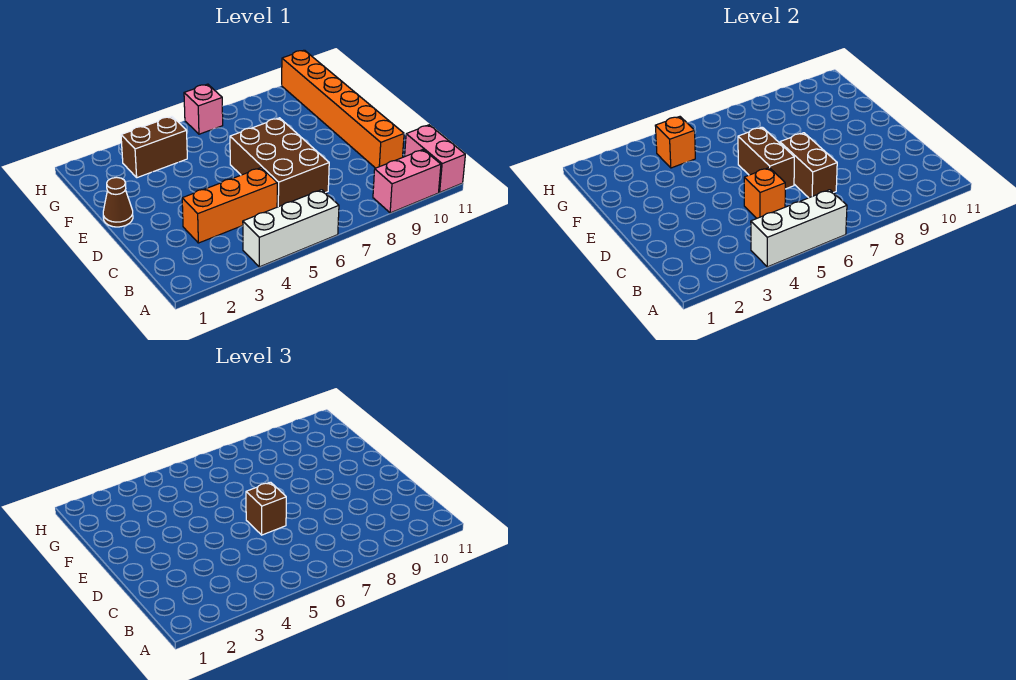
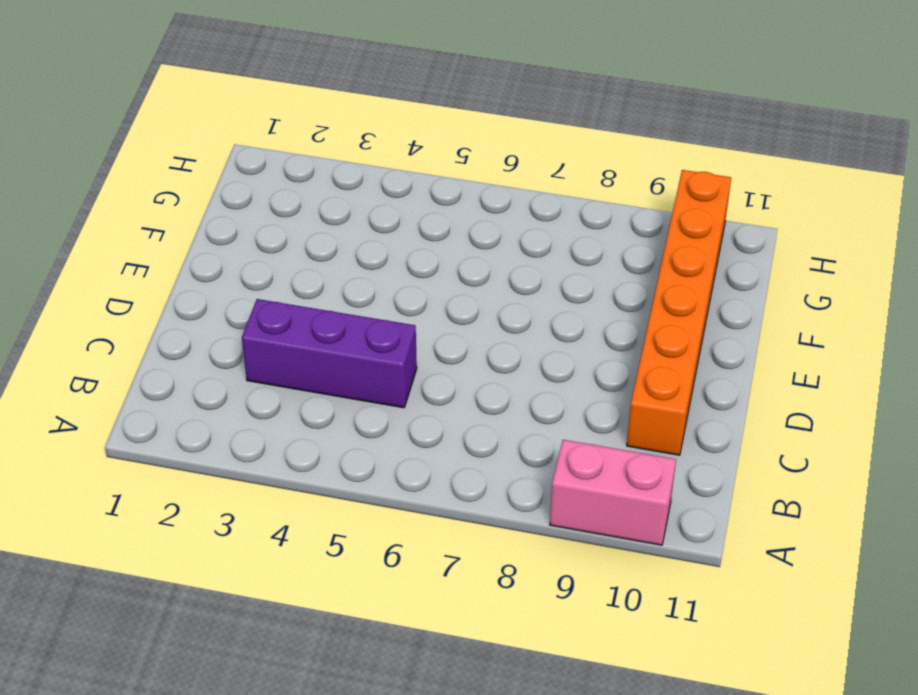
purple brick C3:C5 level 1 -> orange brick C3:C5 level 1
none -> white brick A4:A6 level 1
none -> pink brick A11:B11 level 1
none -> brown brick C6:E7 level 1

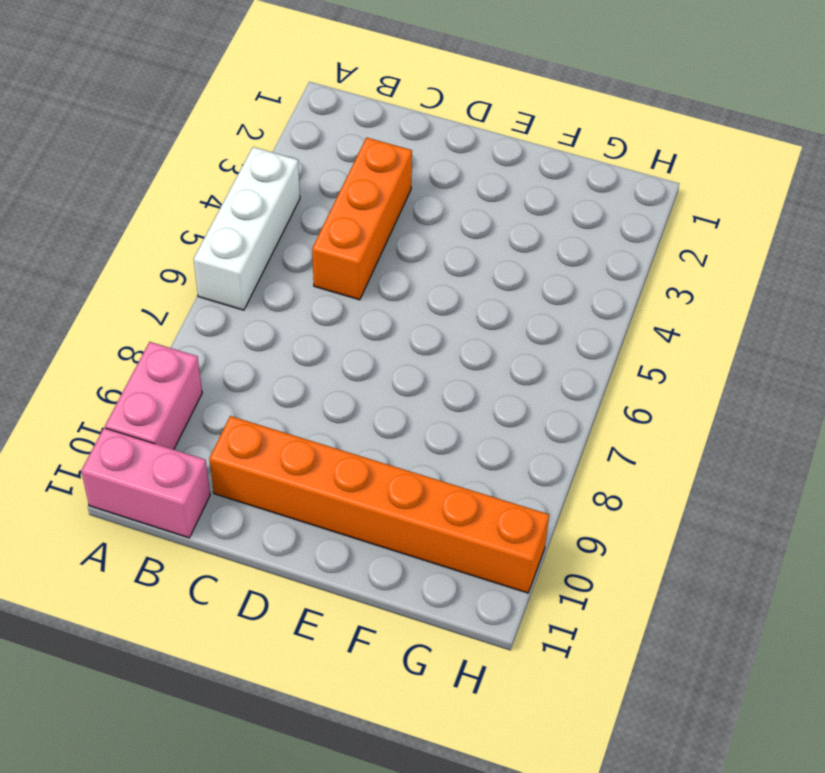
none -> brown brick C6:E7 level 1
none -> brown cone E1 level 1
none -> brown brick G3:G4 level 1

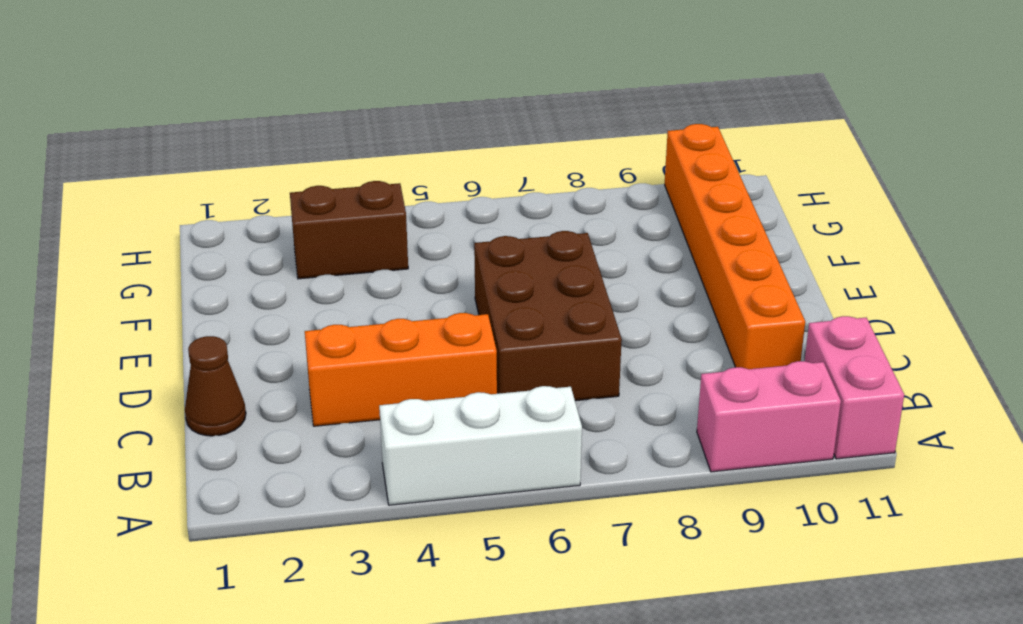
brown cone C1 level 1 -> brown cone E1 level 1
none -> pink brick H6 level 1
none -> white brick A4:A6 level 2
none -> orange brick C5 level 2

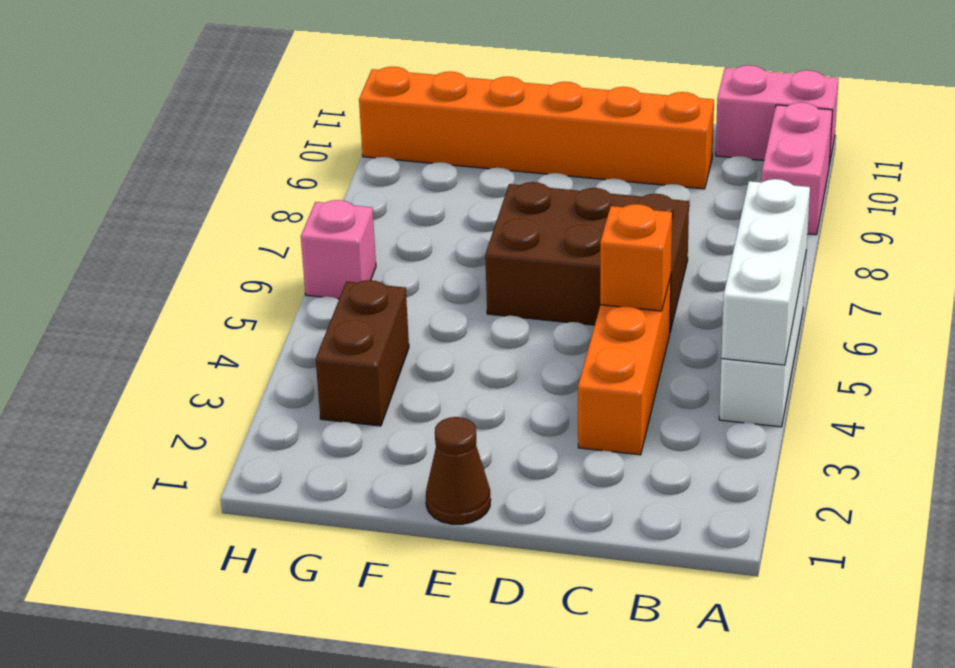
none -> brown brick C7:D7 level 2
none -> brown brick D6:E6 level 2
none -> orange brick G4 level 2

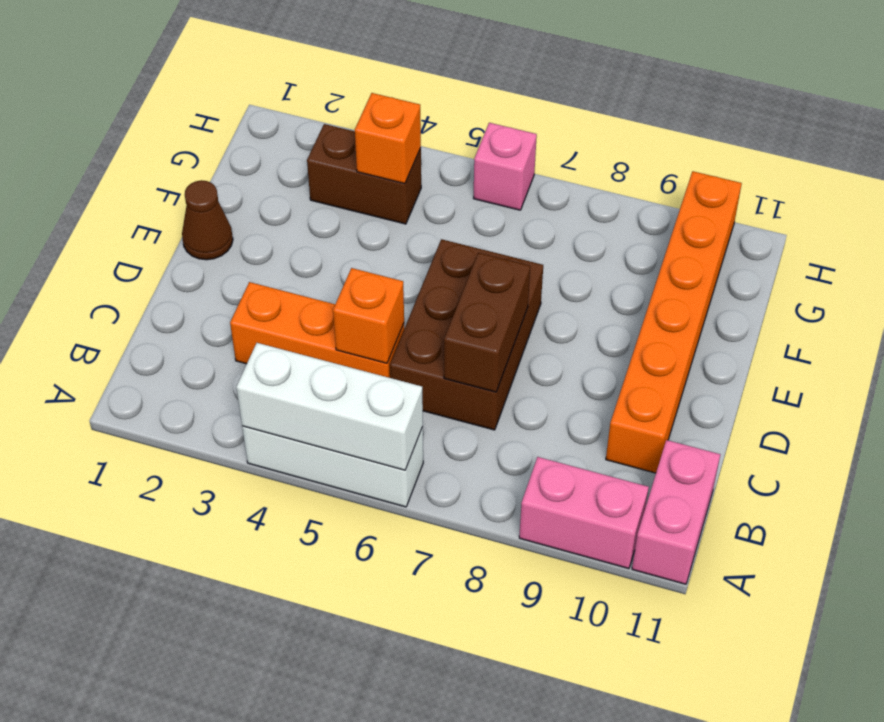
none -> brown brick D6:E6 level 2
none -> brown brick D6 level 3

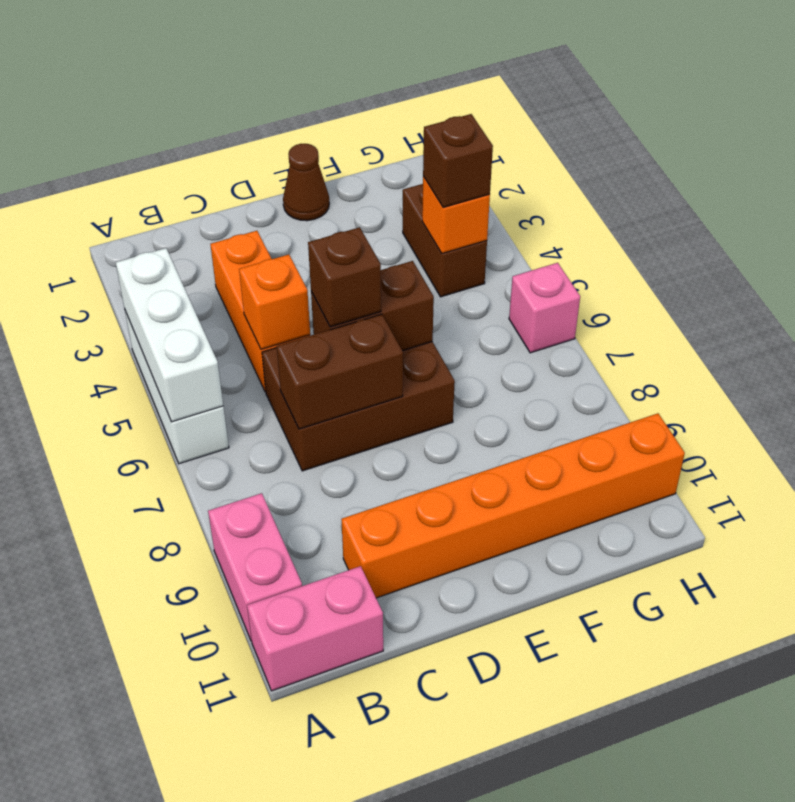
brown brick G4 level 3 -> none

